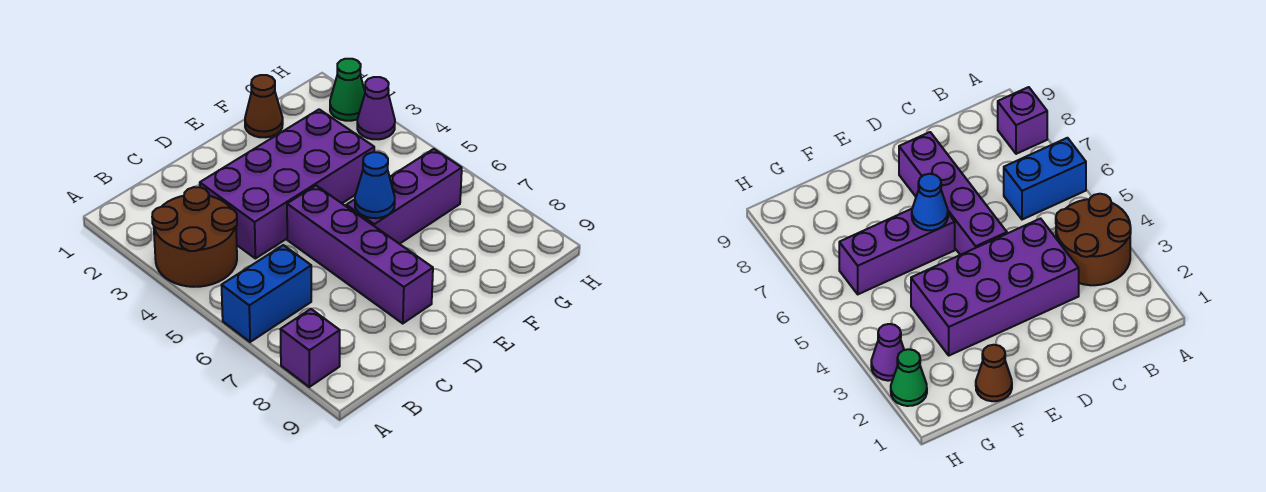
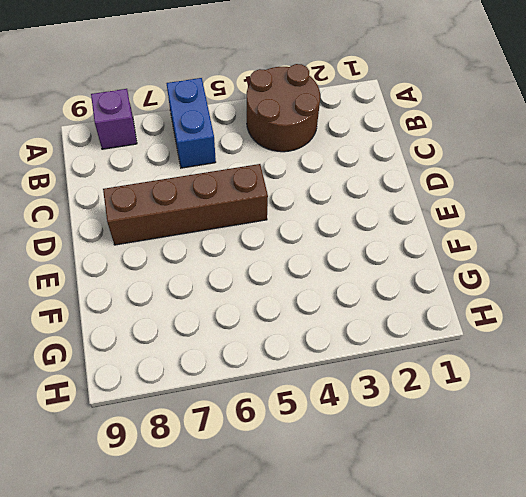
brown brick D5:D8 level 1 -> purple brick D5:D8 level 1
none -> purple brick C3:F4 level 1
none -> purple brick E6:G6 level 1

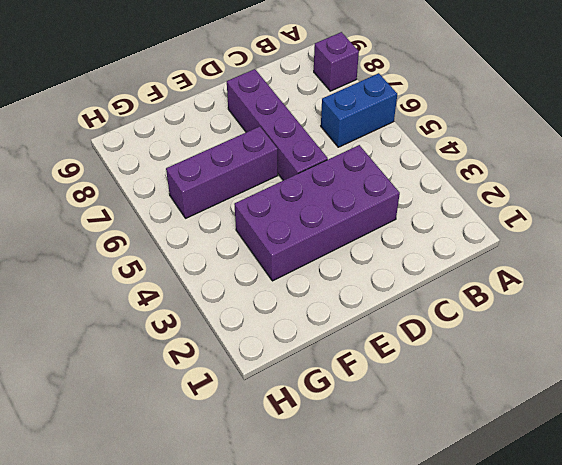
none -> brown round brick A3:B4 level 1
none -> brown cone F1 level 1

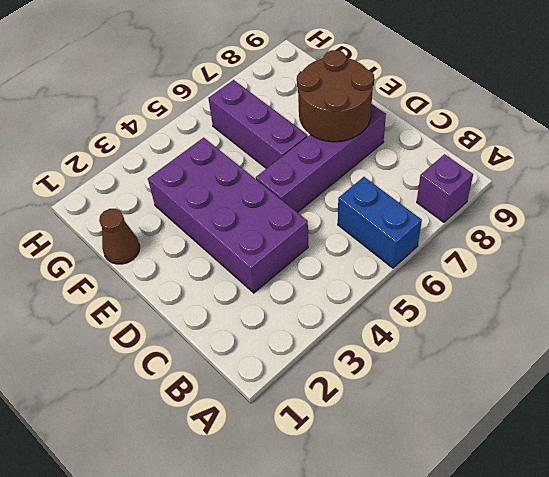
brown round brick D7:E8 level 2 -> brown round brick A3:B4 level 1
none -> green cone H2 level 1
none -> purple cone H3 level 1

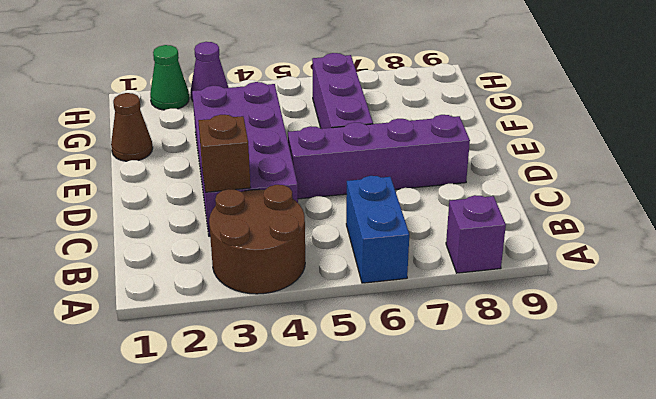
brown brick C3 level 2 -> none
none -> blue cone E6 level 2

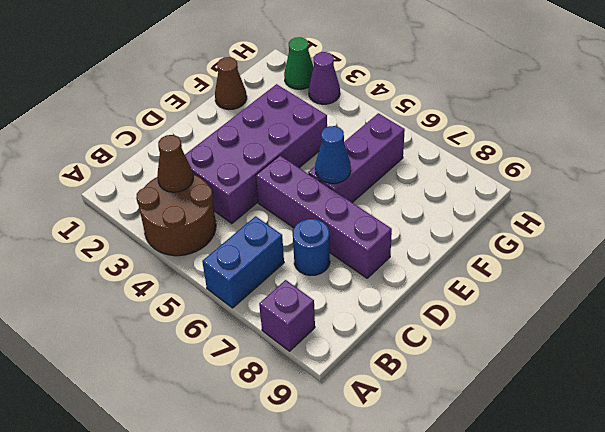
brown cone B3 level 2 -> none
blue round brick C7 level 1 -> none

